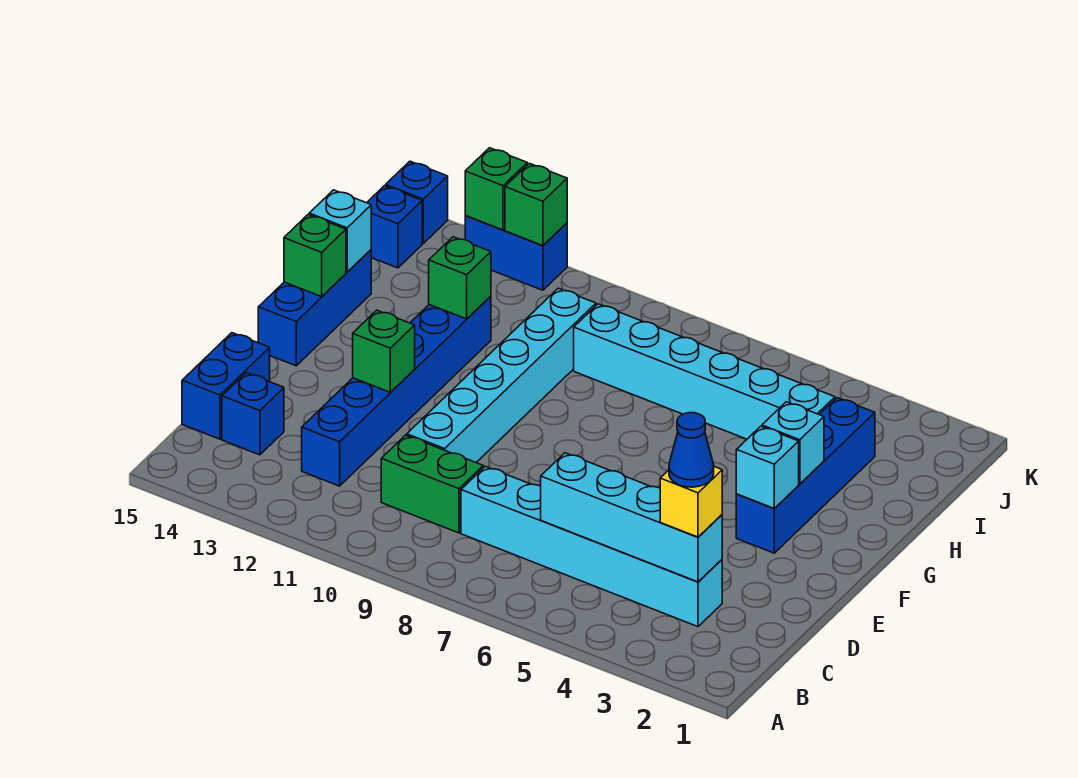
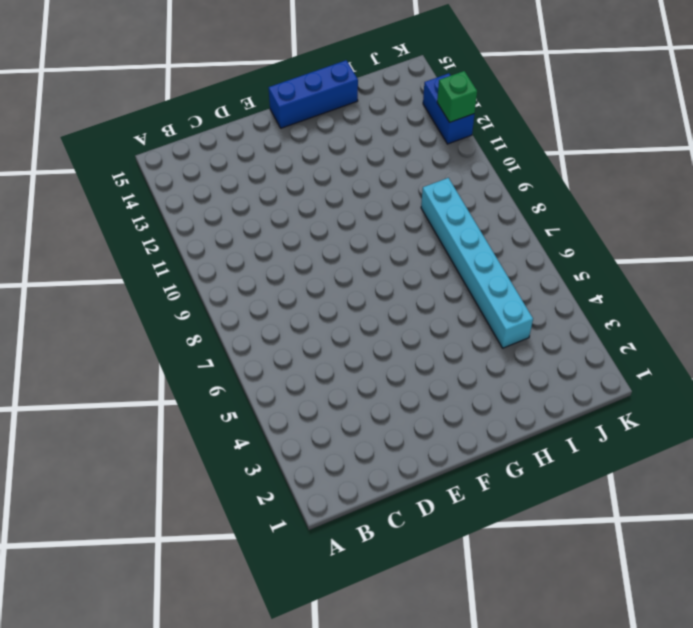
none -> cyan brick C3:C8 level 1
none -> green brick C9:C10 level 1
none -> blue brick C12:H12 level 1

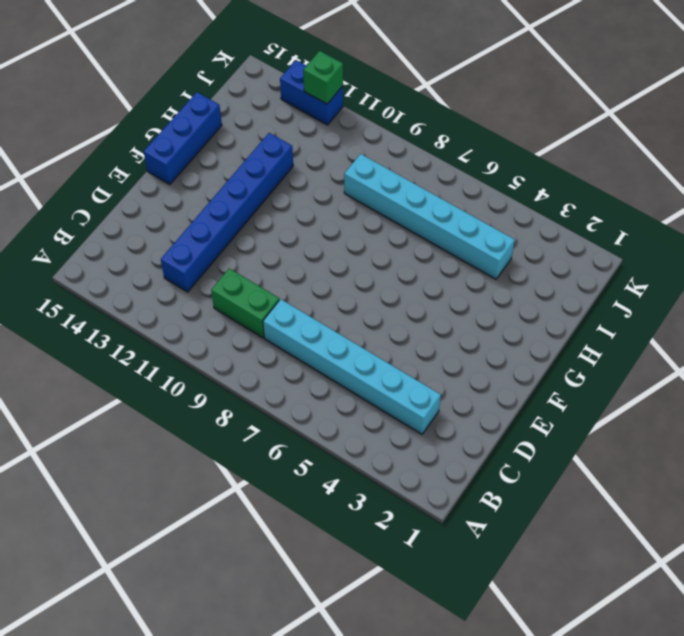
none -> blue brick C14 level 1
none -> blue brick C15:D15 level 1
none -> cyan brick D10:I10 level 1

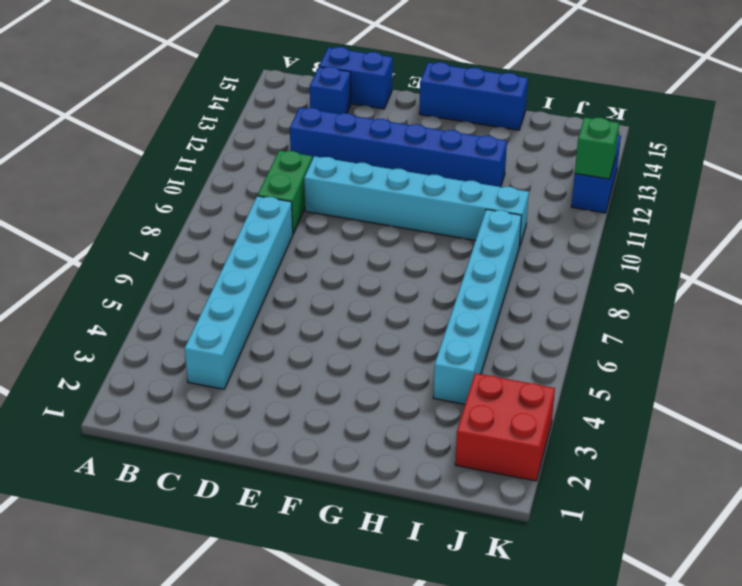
red brick J2:K3 level 1 -> none
none -> blue brick F3:I3 level 1
none -> blue brick J15 level 1
none -> blue brick K15 level 1

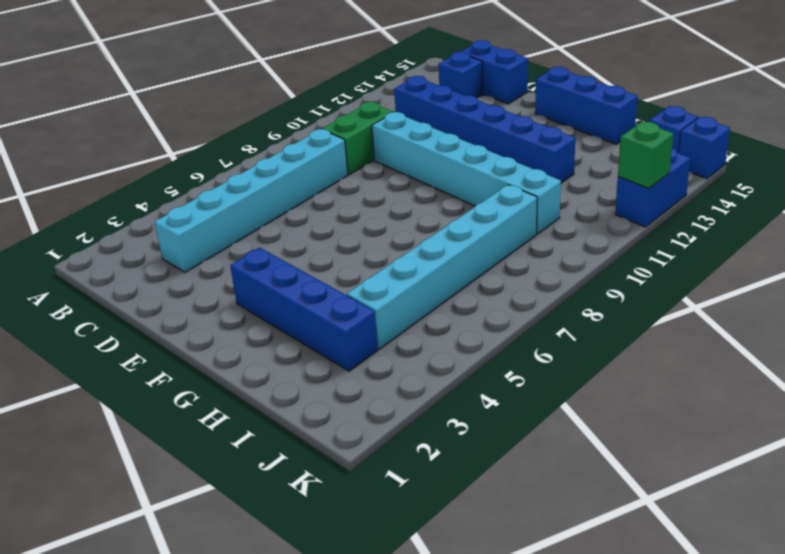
none -> cyan brick C3:C6 level 2
none -> green brick E12 level 2
none -> cyan brick F3 level 2

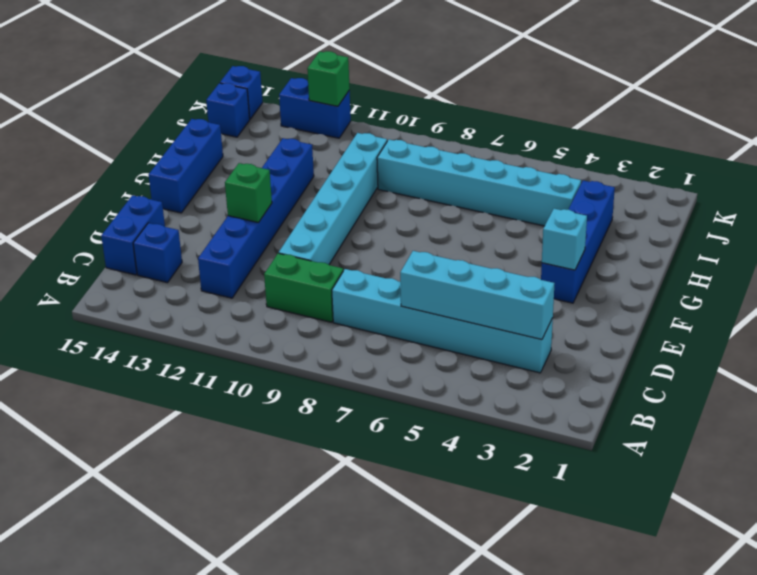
none -> cyan brick G3 level 2
none -> green brick G15 level 2
none -> green brick H12 level 2

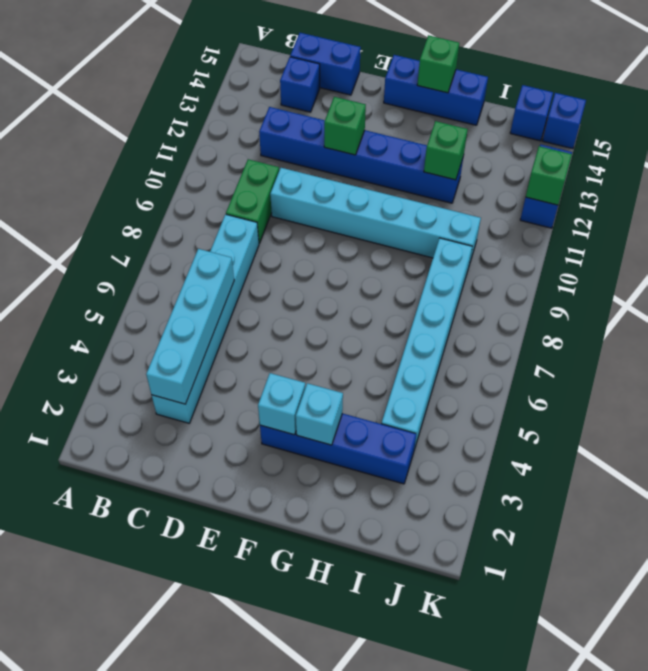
none -> cyan brick H15 level 2
none -> green brick K13 level 2
none -> yellow brick C3 level 3

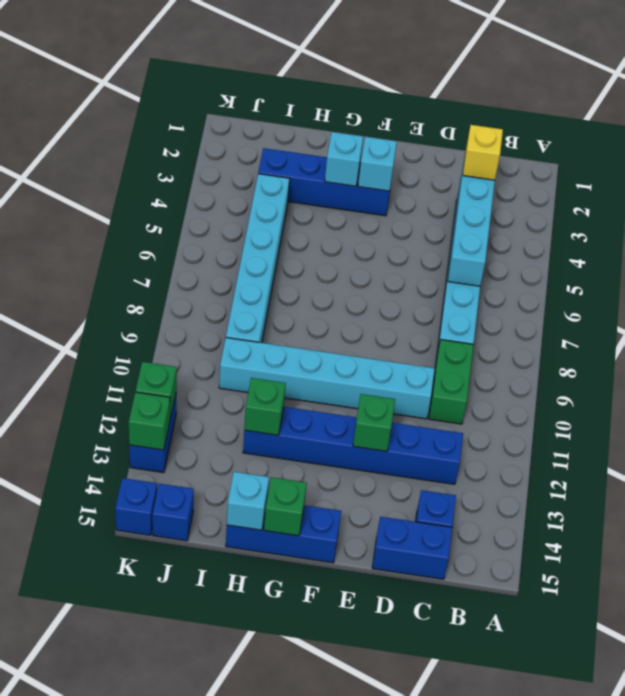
none -> blue cone C3 level 4

